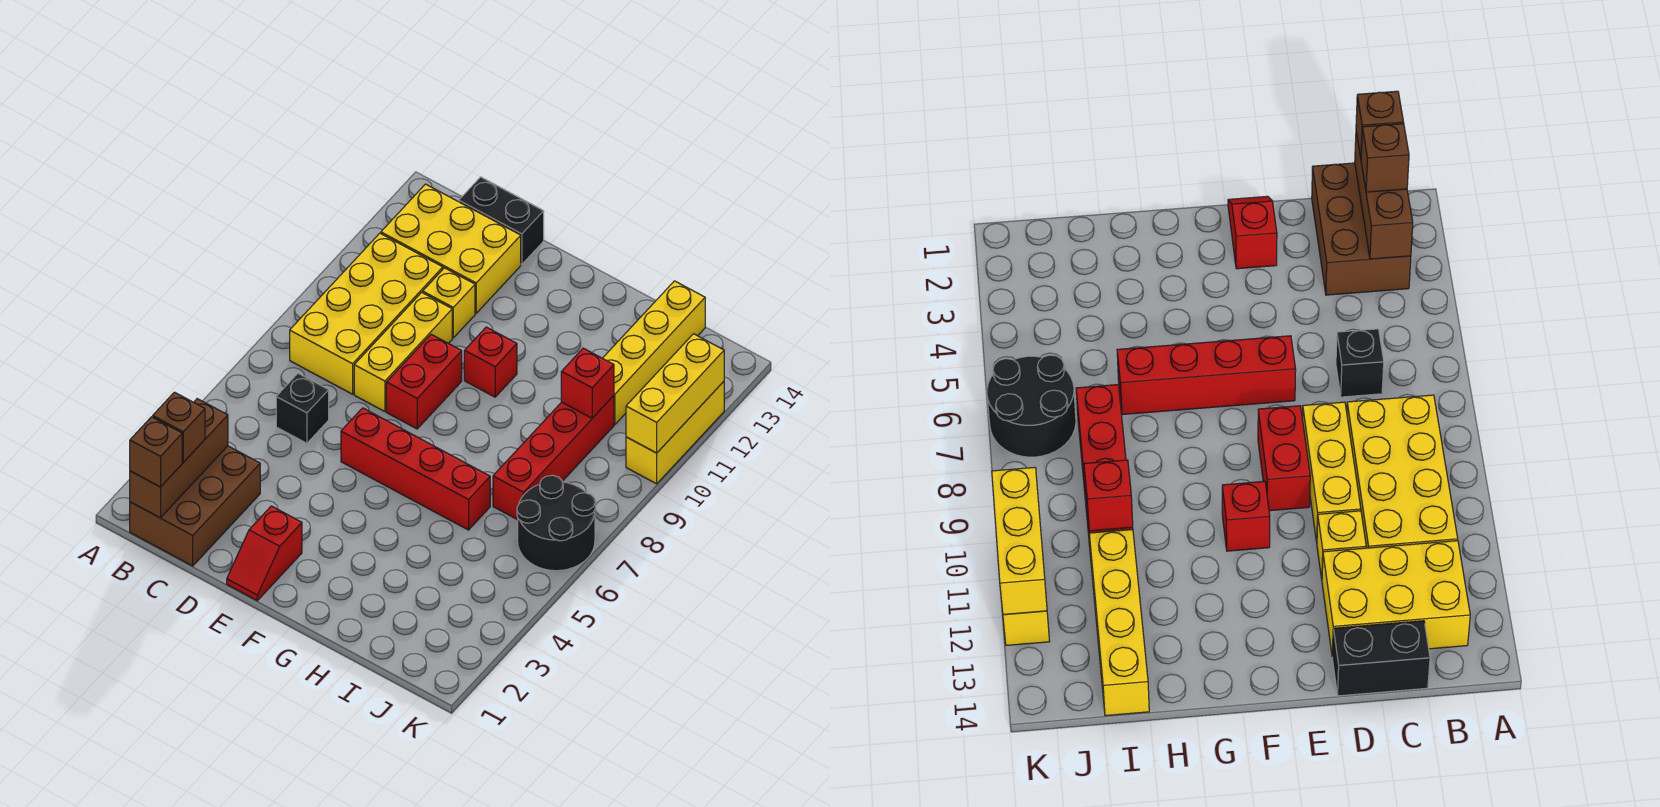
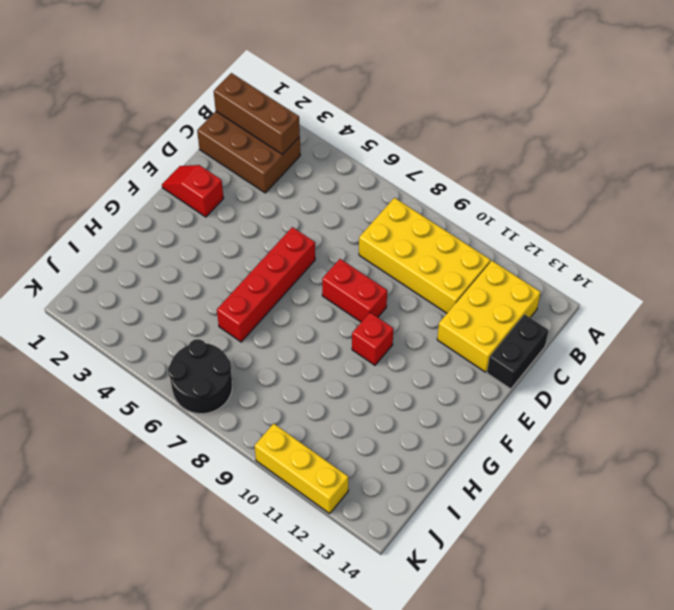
none -> black brick C6 level 1
none -> yellow brick D8:D10 level 1
none -> yellow brick D11 level 1

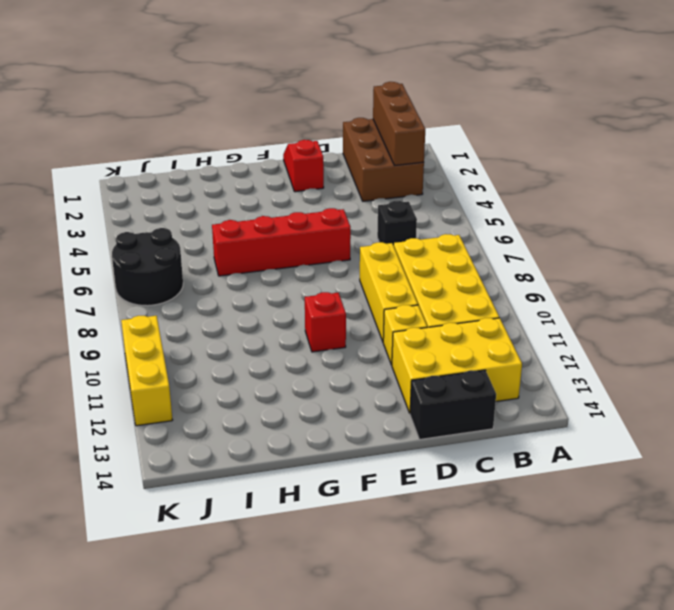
none -> red brick E8:E9 level 1
none -> red brick I7:I10 level 1
none -> yellow brick I11:I14 level 1

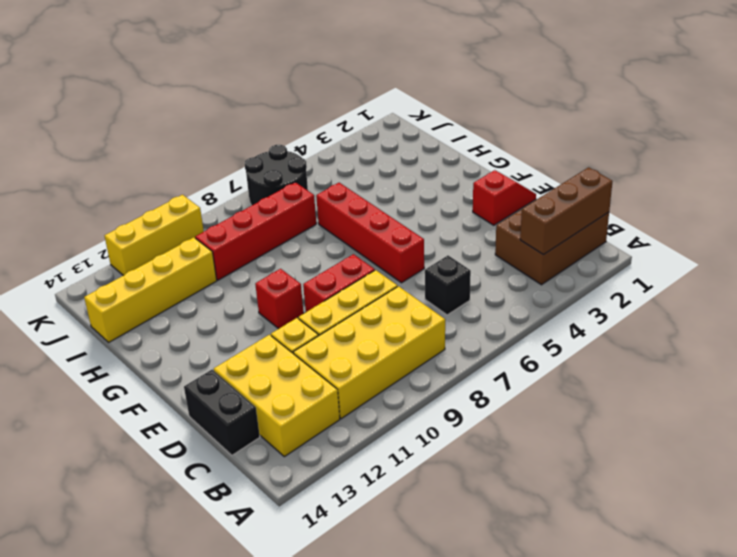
none -> red brick I10 level 2
none -> yellow brick K10:K12 level 2
none -> brown brick B1 level 3

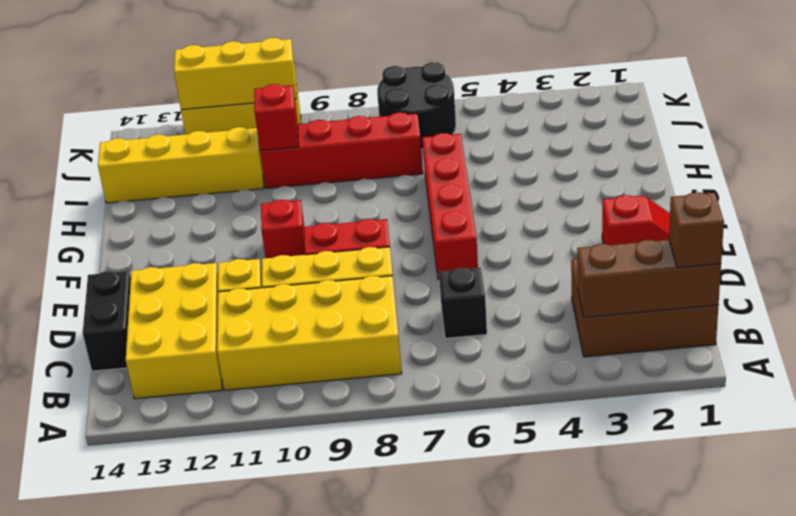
none -> brown brick B2 level 3

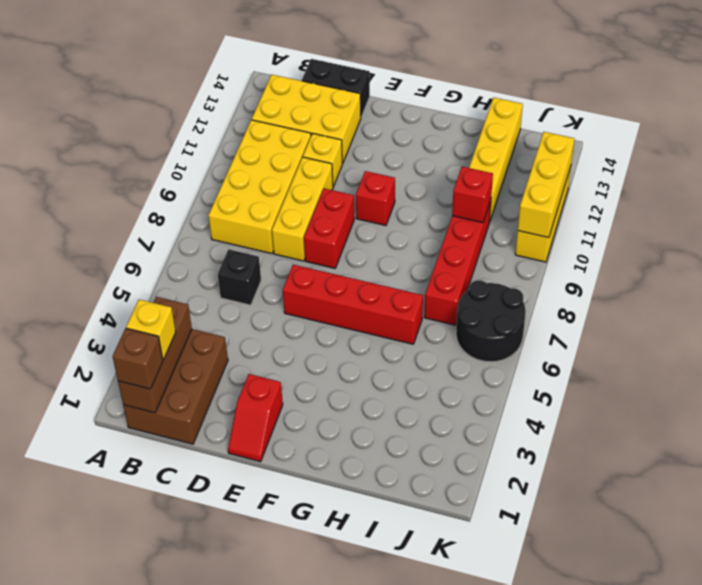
yellow brick B2 level 3 -> brown brick B2 level 3

